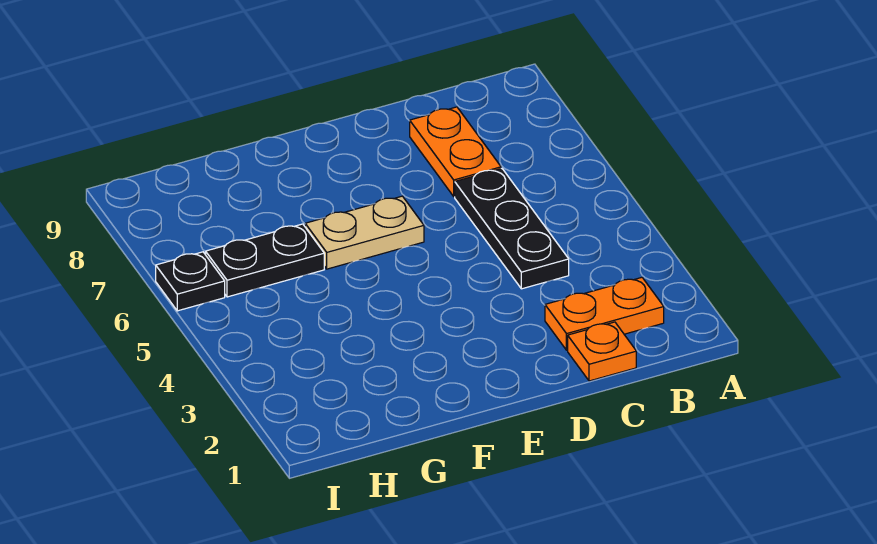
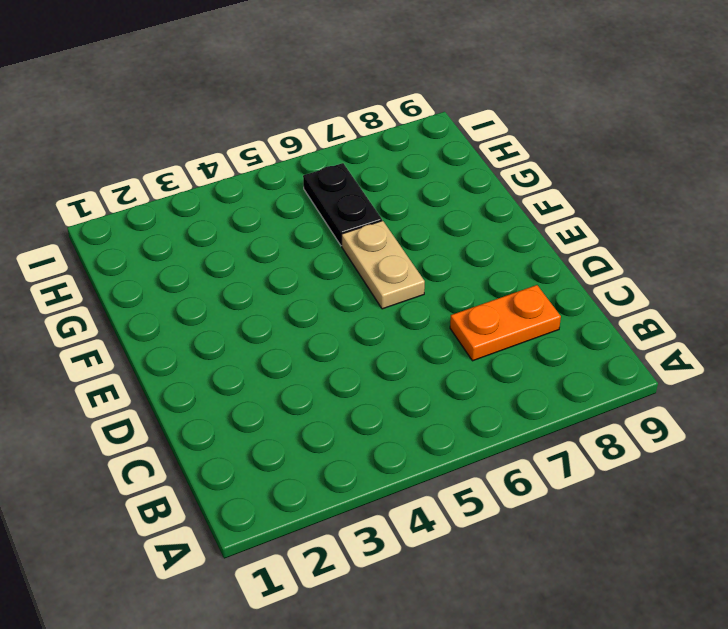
none -> orange plate B2:C2 level 1
none -> orange plate C1 level 1

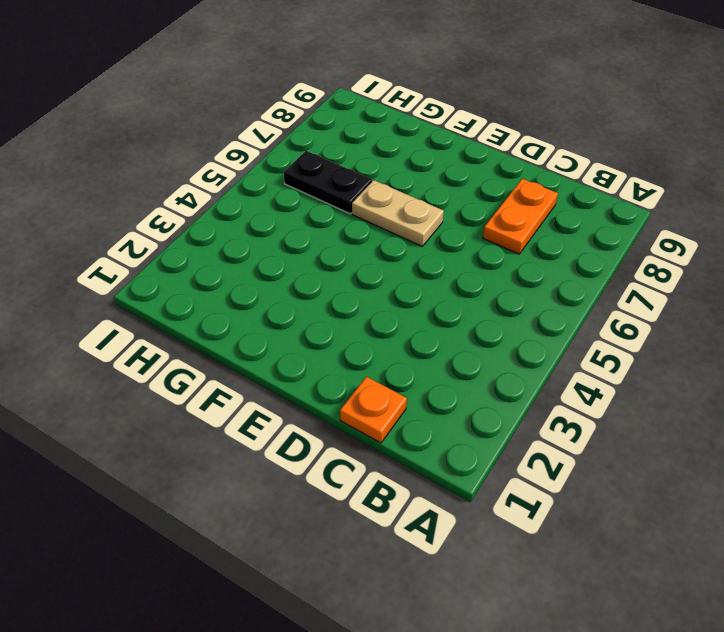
none -> orange plate B2:C2 level 1
none -> black plate C4:C6 level 1

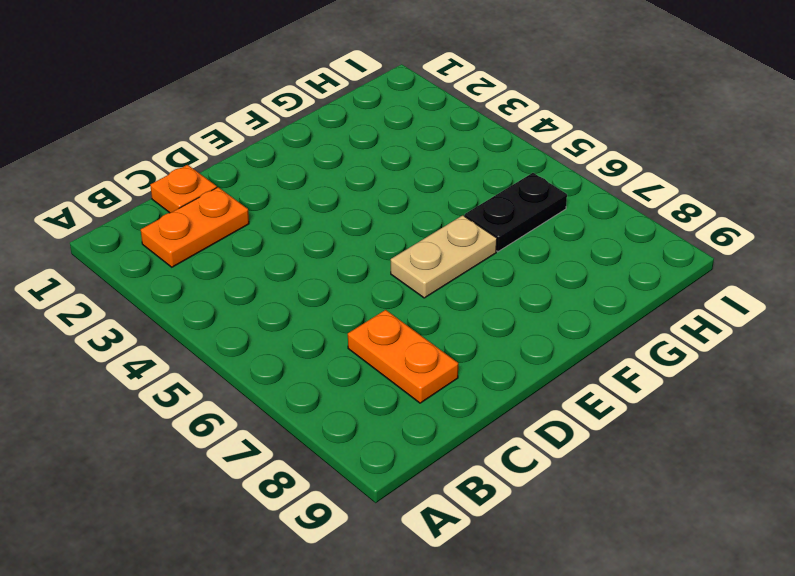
none -> black plate C4:C6 level 1
none -> black plate I6 level 1

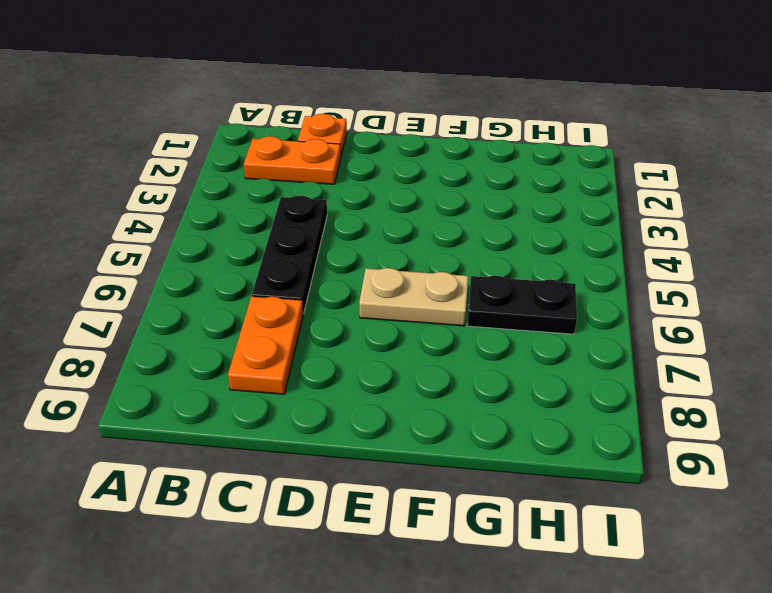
none -> black plate I6 level 1

